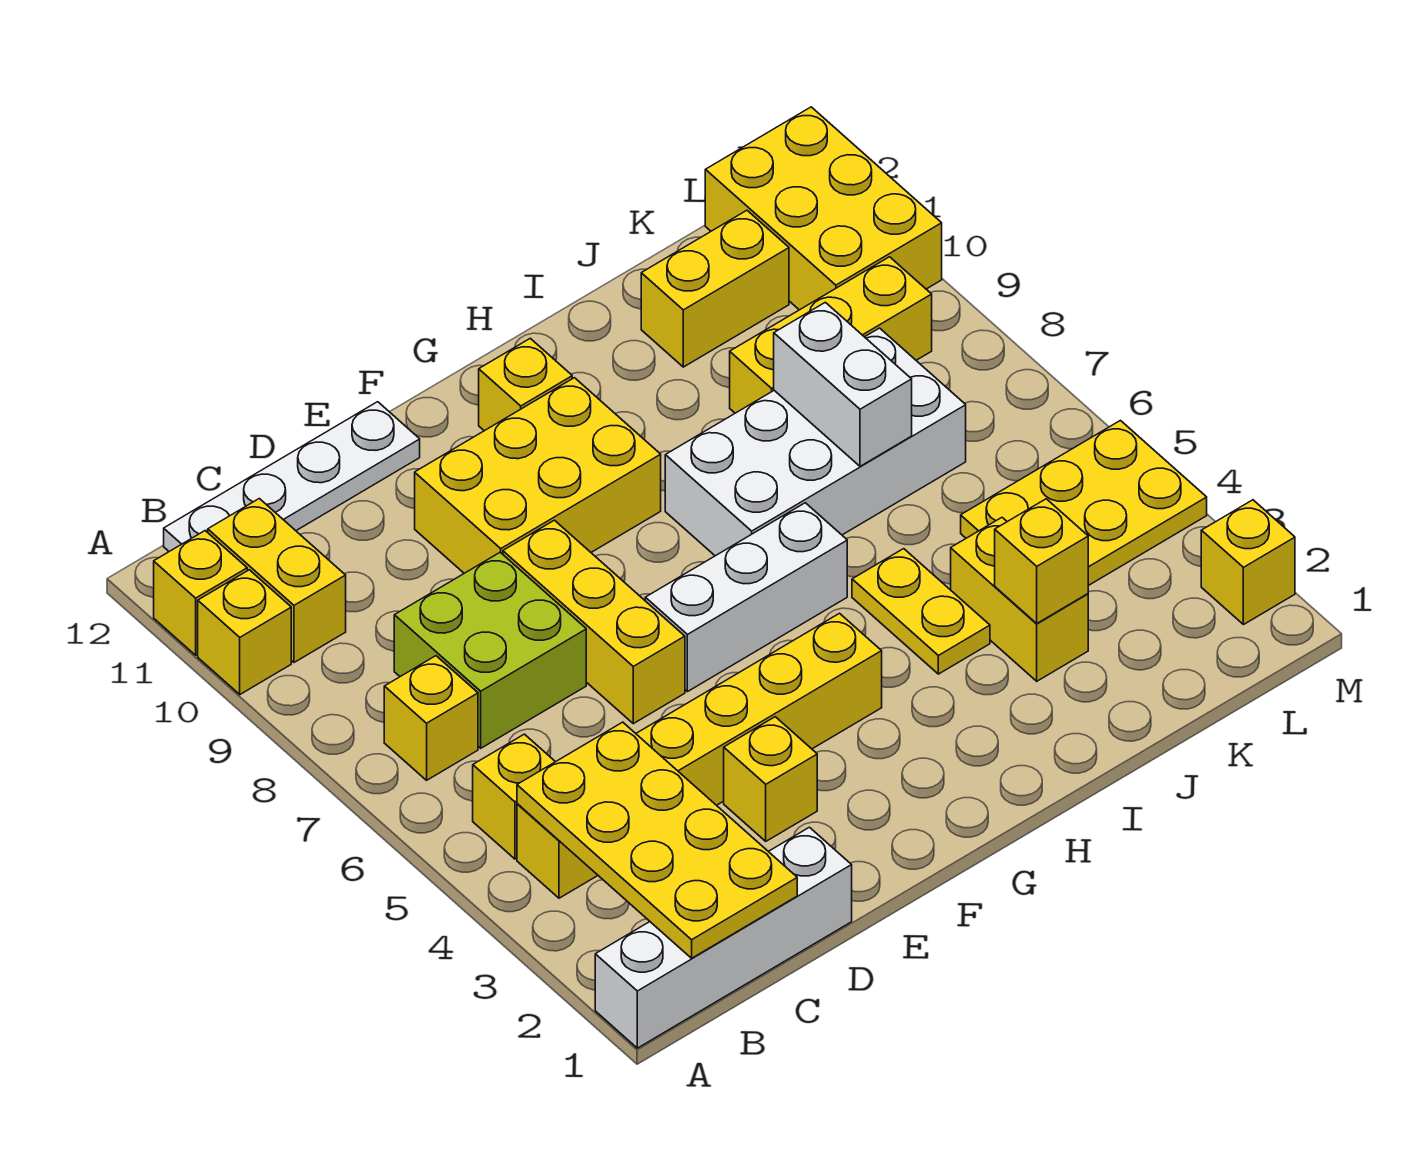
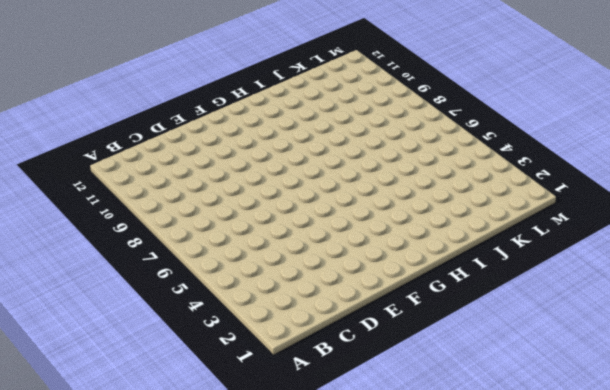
none -> white brick A1:D1 level 1
none -> yellow brick A10 level 1
none -> yellow brick A11 level 1

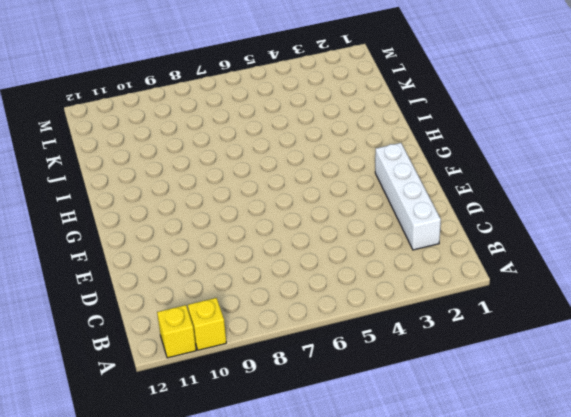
white brick C2:F2 level 1 -> white brick A1:D1 level 1
none -> yellow brick B4:G4 level 1
none -> yellow brick B5 level 1
none -> yellow brick B7 level 1

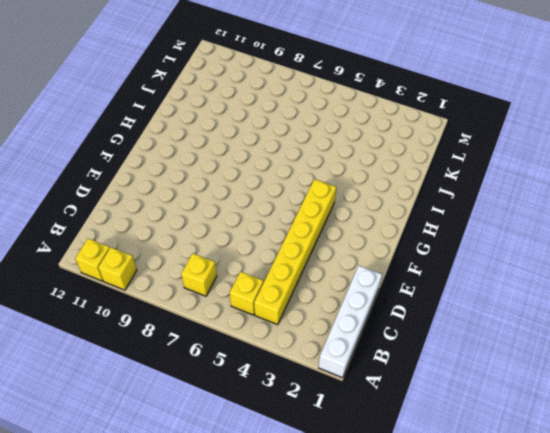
none -> yellow brick B10:B11 level 1
none -> white plate B12:E12 level 1
none -> lime brick C7:D8 level 1

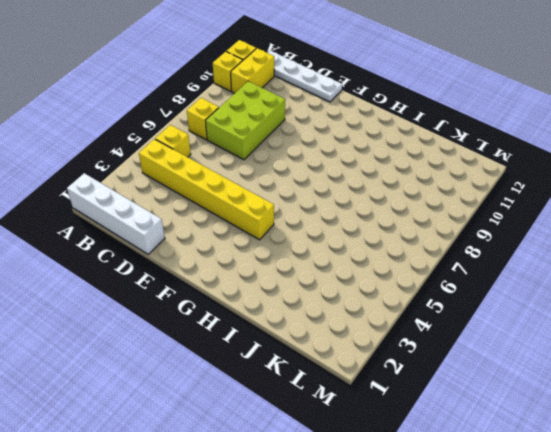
lime brick C7:D9 level 1 -> lime brick C7:D8 level 1
none -> yellow brick E3 level 1
none -> yellow brick E6:E8 level 1
none -> yellow brick E9:G10 level 1

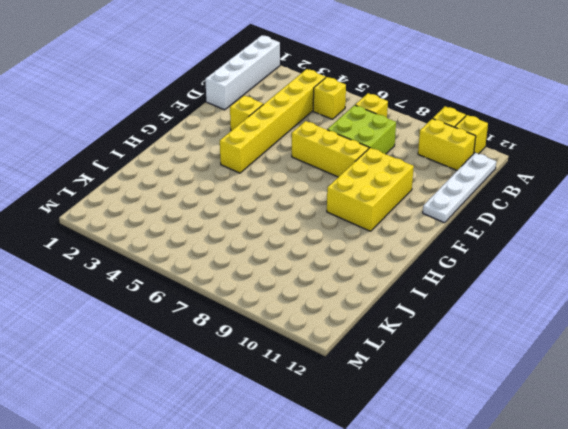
none -> white brick F6:H6 level 1
none -> yellow brick G11 level 1
none -> white brick H7:K8 level 1

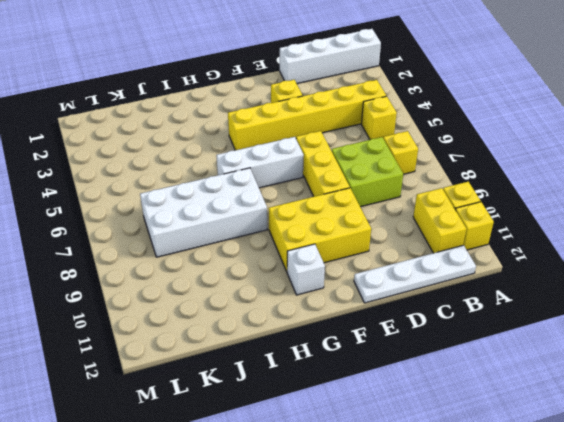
white brick G11 level 1 -> yellow brick G11 level 1
none -> yellow plate I4:I5 level 1
none -> yellow brick J3:J4 level 1
none -> yellow brick J9:L9 level 1

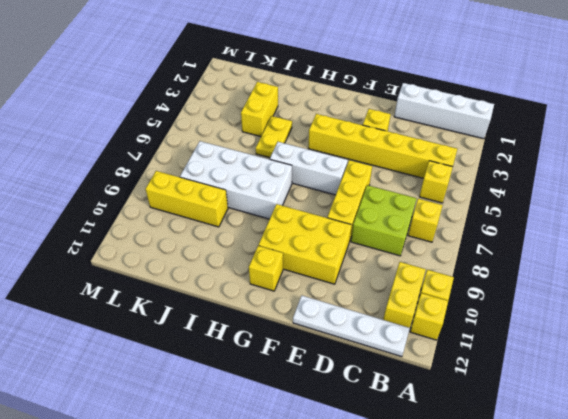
none -> yellow brick J11:K11 level 1
none -> yellow plate K4:M5 level 1
none -> yellow brick L10:M12 level 1

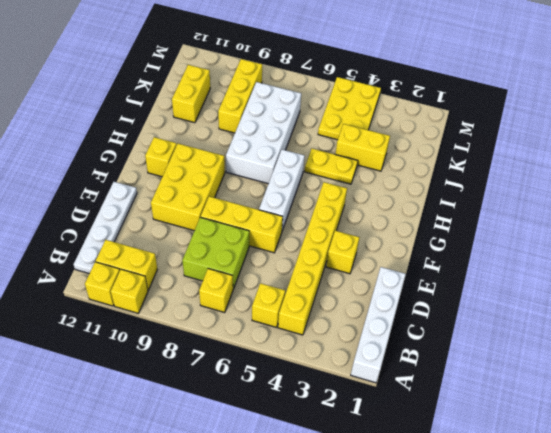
none -> yellow brick L10:M12 level 1
none -> yellow brick M2 level 1
none -> yellow plate B1:C4 level 2

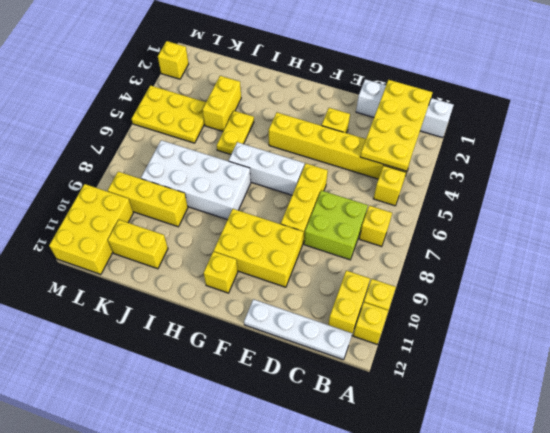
none -> yellow brick J3 level 2
none -> white brick J7:J8 level 2

